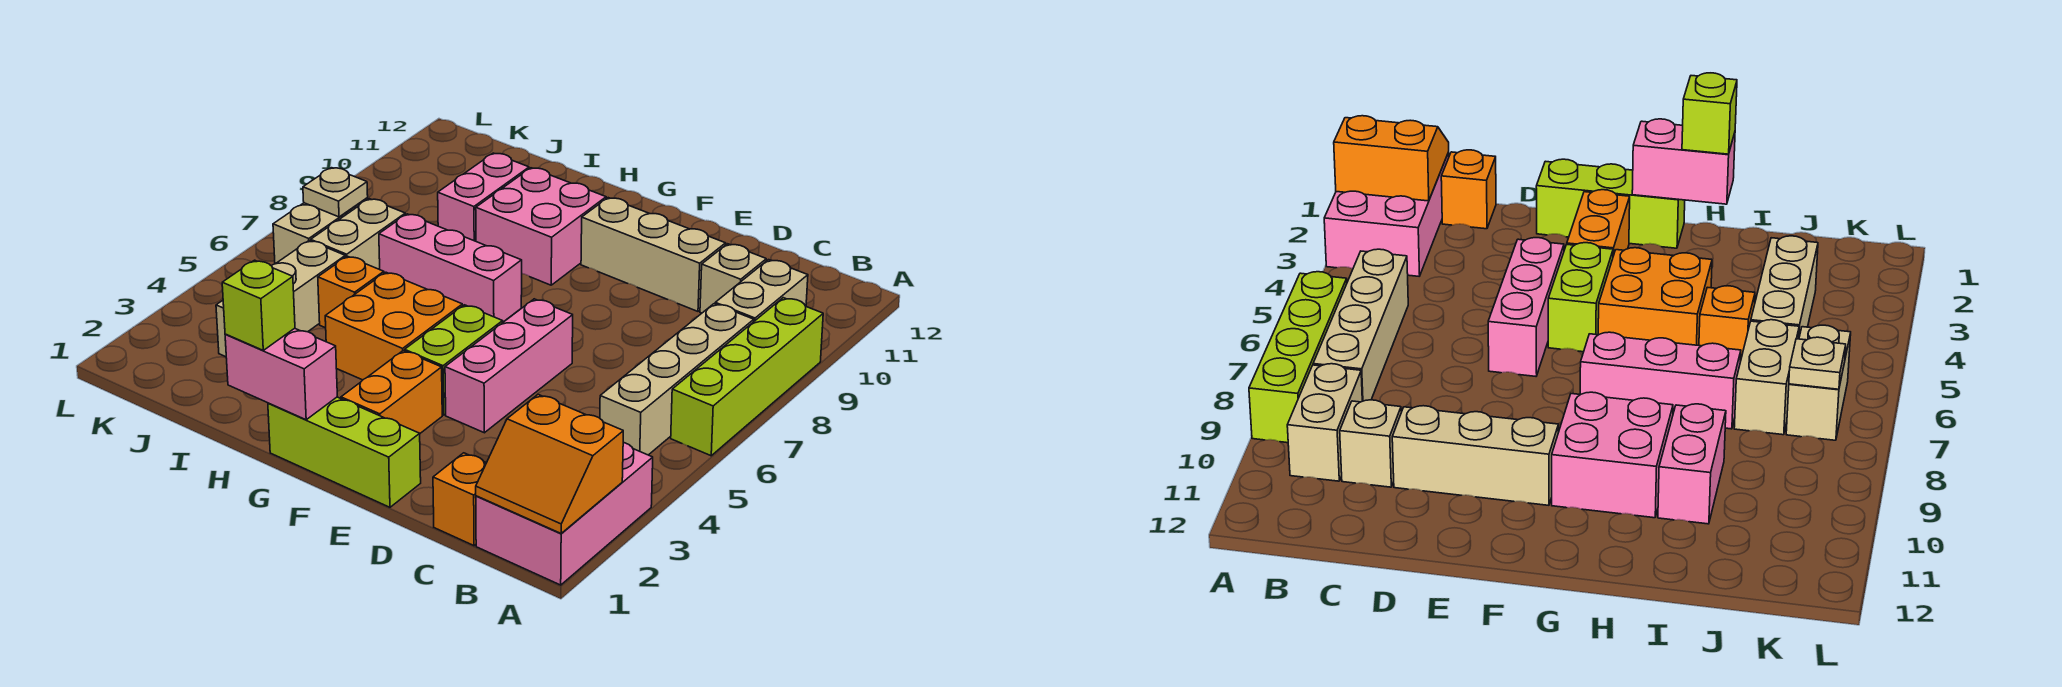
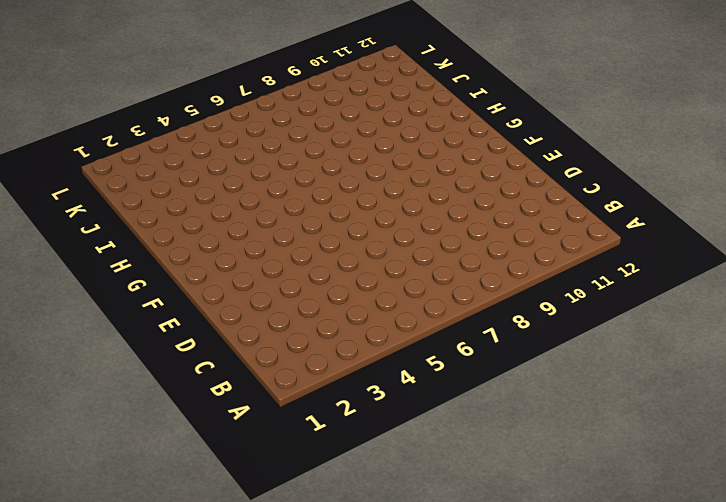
none -> pink brick A1:B3 level 1
none -> lime brick A6:A9 level 1
none -> tan brick B5:B8 level 1

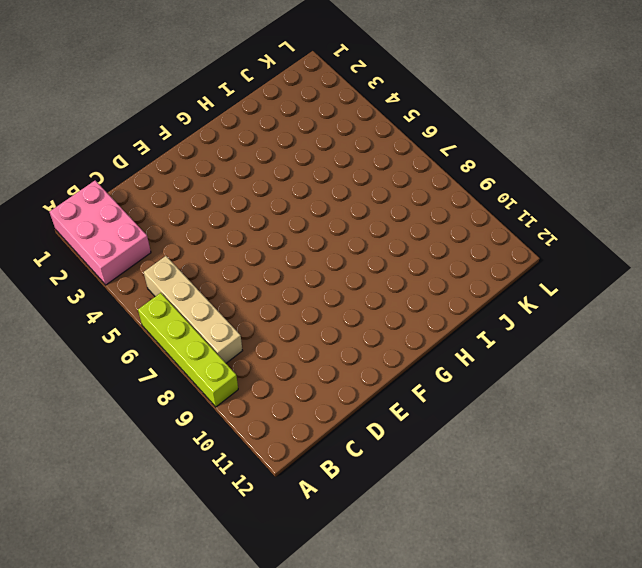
none -> tan brick B9:B10 level 1
none -> orange brick C1 level 1
none -> tan brick C10 level 1

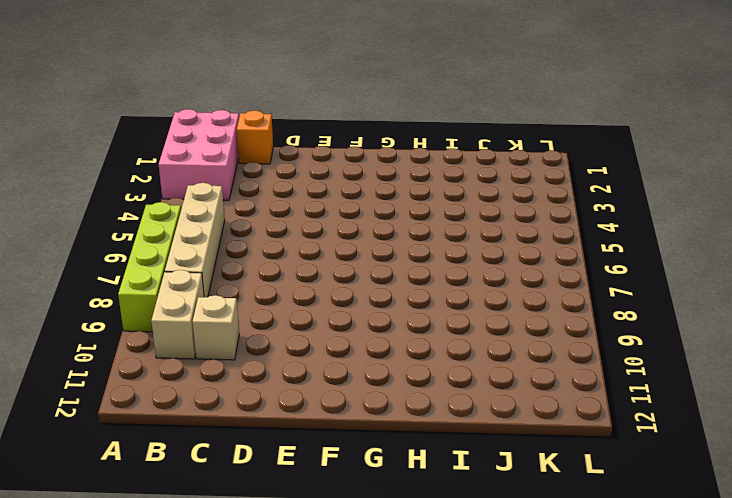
none -> tan brick D10:F10 level 1
none -> lime brick E1:G1 level 1
none -> pink brick E4:E6 level 1

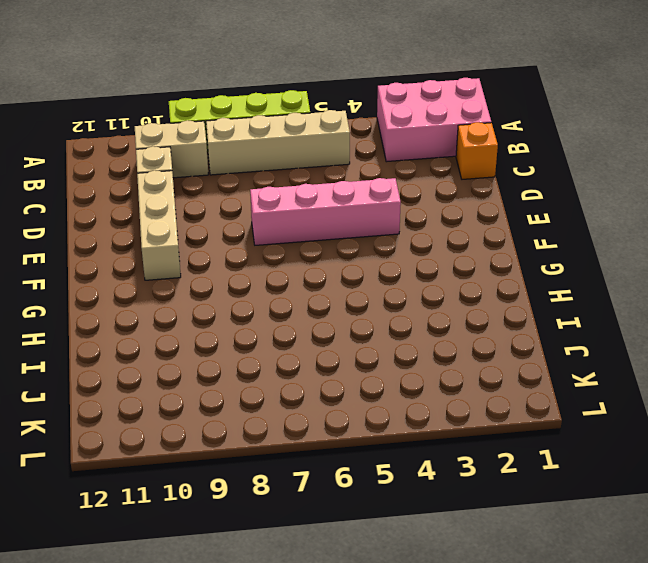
pink brick E4:E7 level 1 -> pink brick E4:E6 level 1
none -> lime brick E1:G1 level 1
none -> orange brick F2:F3 level 1
none -> lime brick F4:F5 level 1

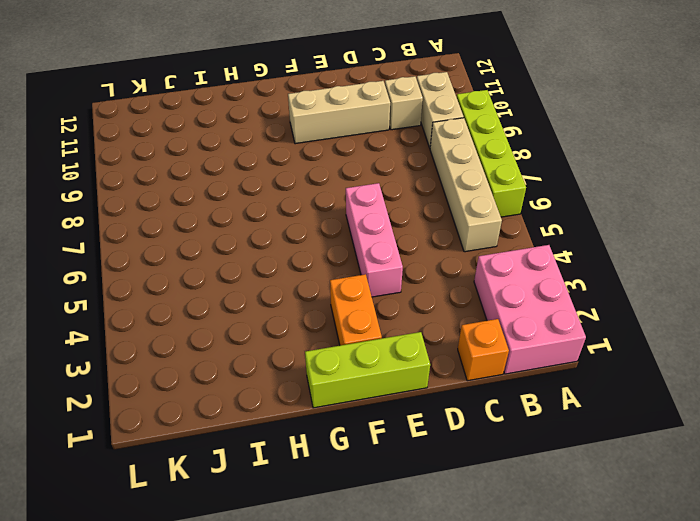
none -> lime brick F4:F5 level 1
none -> orange brick G4:H5 level 1
none -> pink brick G7:I7 level 1

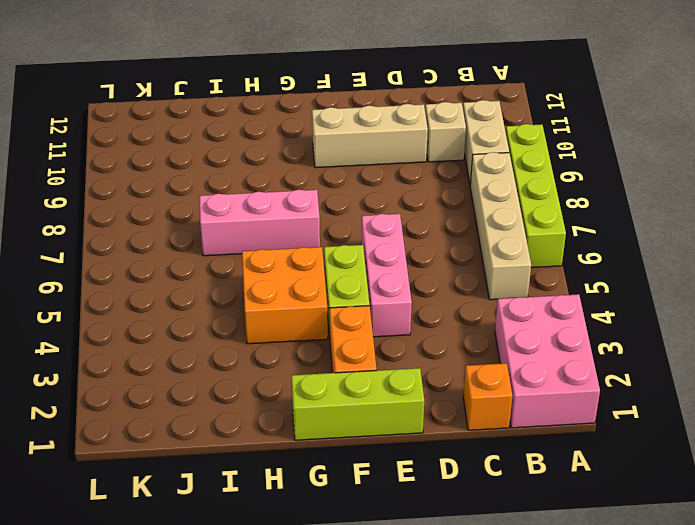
none -> pink brick G9:H10 level 1
none -> orange brick I5 level 1
none -> pink brick I9:I10 level 1

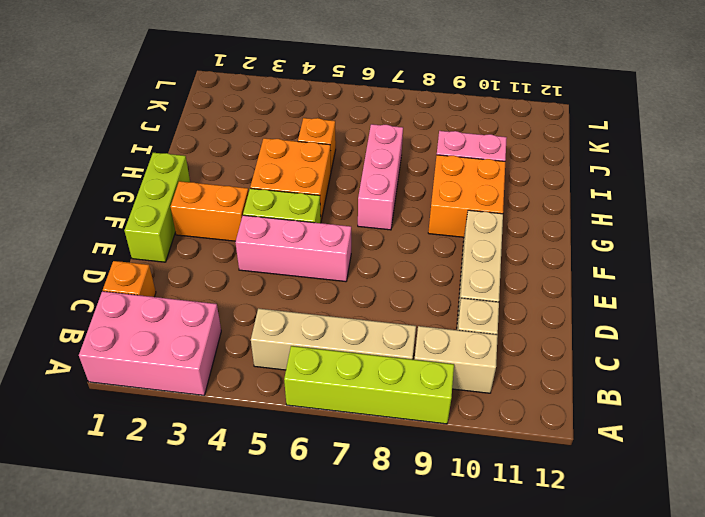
orange brick G9:H10 level 1 -> pink brick G9:H10 level 1
none -> tan brick J3:J5 level 1
none -> tan brick J6:J7 level 1
none -> tan brick K6:K7 level 1

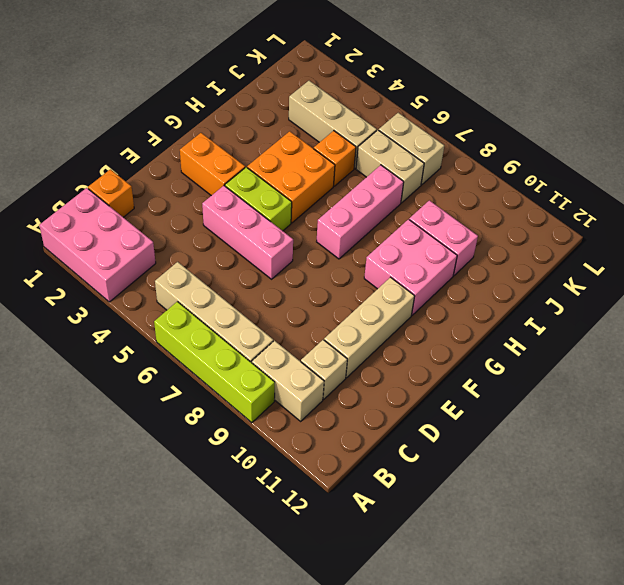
none -> lime brick E1:G1 level 1
none -> orange slope A1:B2 level 2 top 2
none -> pink brick G1:H1 level 2

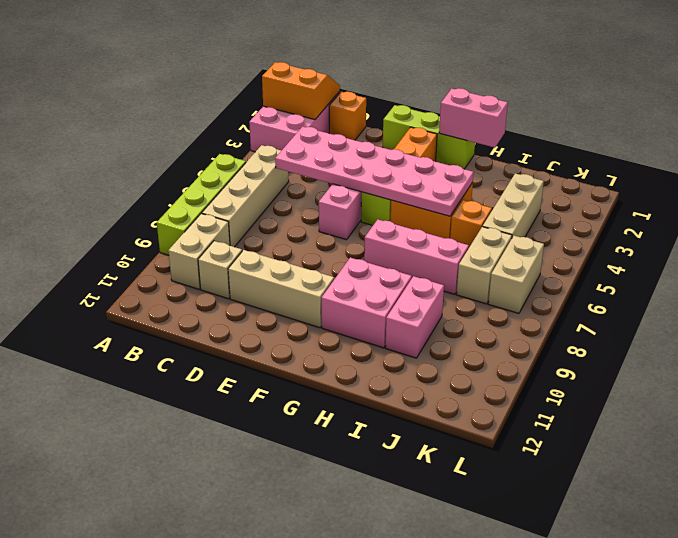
pink plate C4:H5 level 2 -> none
none -> tan plate K7 level 2
none -> lime brick H1 level 3

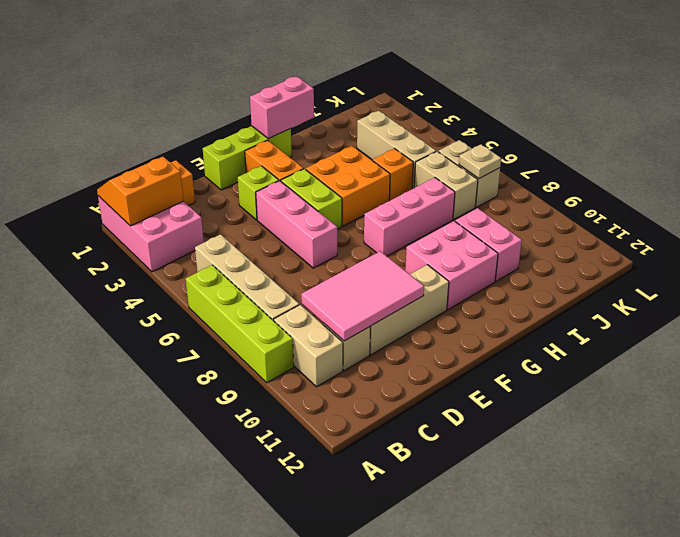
pink tile C9:E10 level 2 -> none
lime brick E3 level 1 -> lime brick H1 level 3

